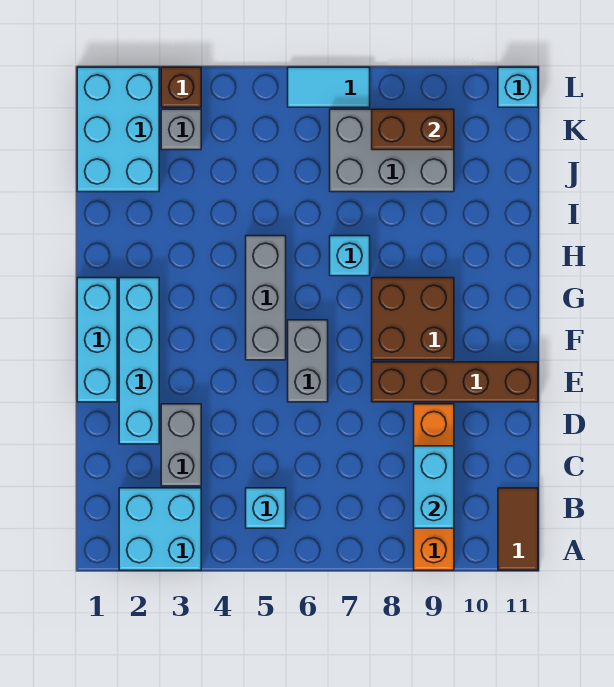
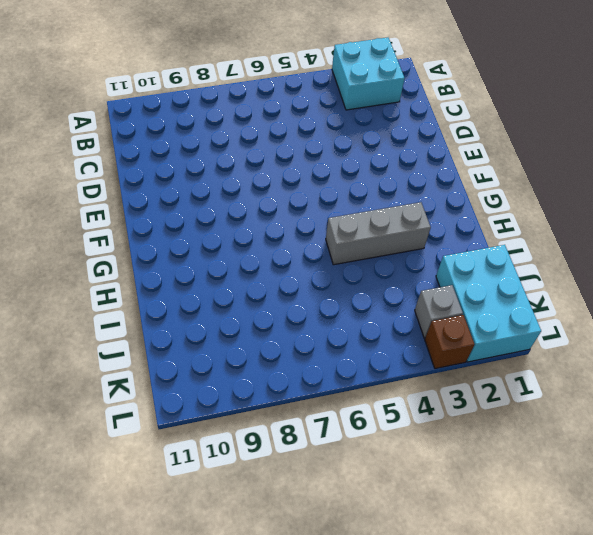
grey brick H3:H5 level 1 -> grey brick F5:H5 level 1
none -> orange brick A9:D9 level 1
none -> brown tile A11:B11 level 1
none -> cyan brick B5 level 1

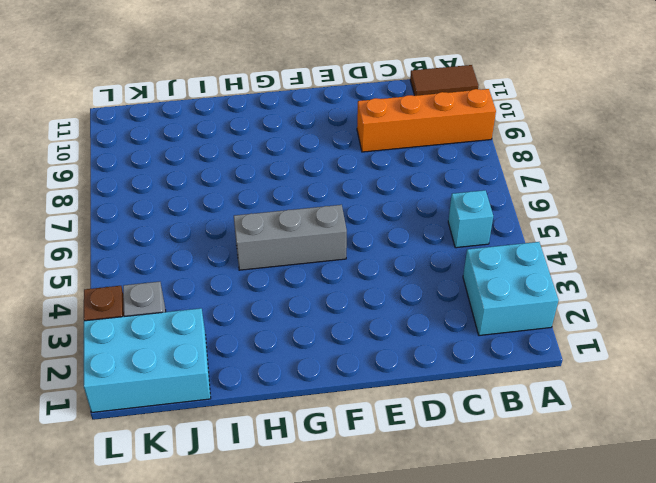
none -> grey brick C3:D3 level 1
none -> cyan brick D2:G2 level 1
none -> cyan brick E1:G1 level 1

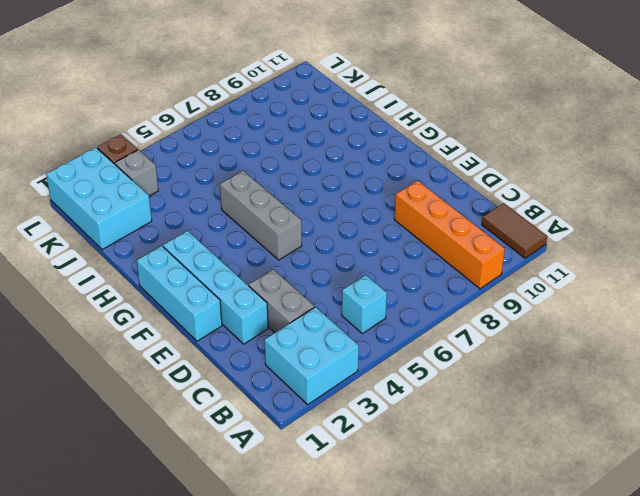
none -> grey brick E6:F6 level 1
none -> brown brick E8:E11 level 1
none -> brown brick F8:G9 level 1

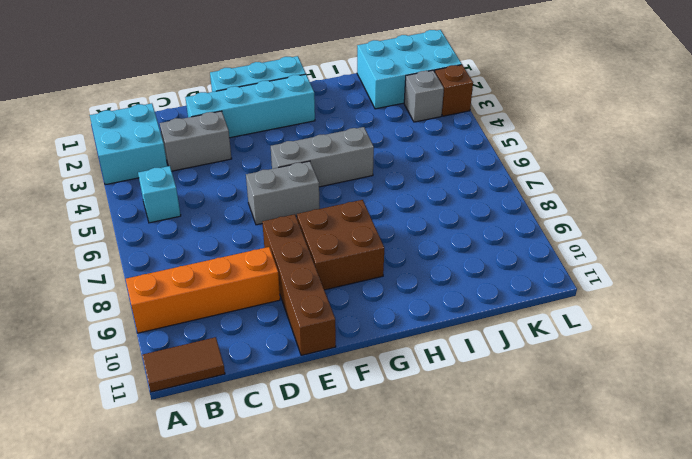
none -> cyan brick H7 level 1
none -> grey brick J7:K9 level 1
none -> cyan tile L6:L7 level 1

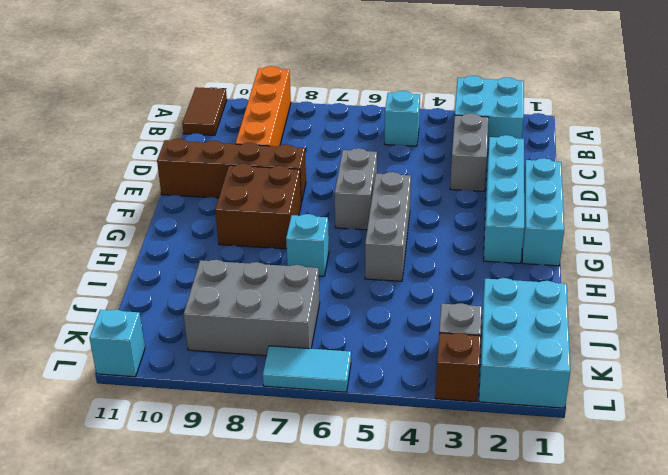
none -> cyan brick B9:C9 level 2
none -> brown brick K8:K9 level 2

